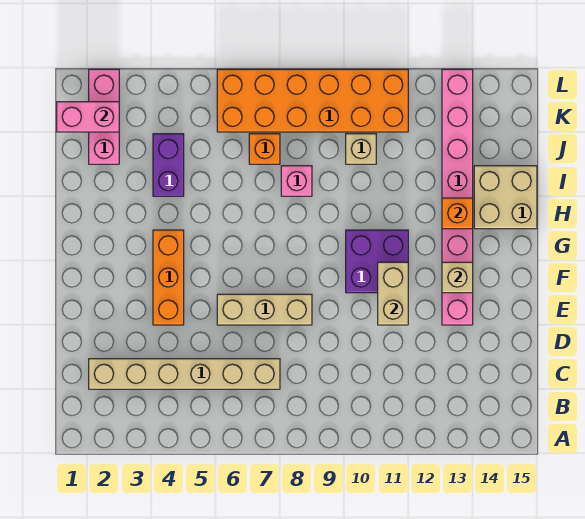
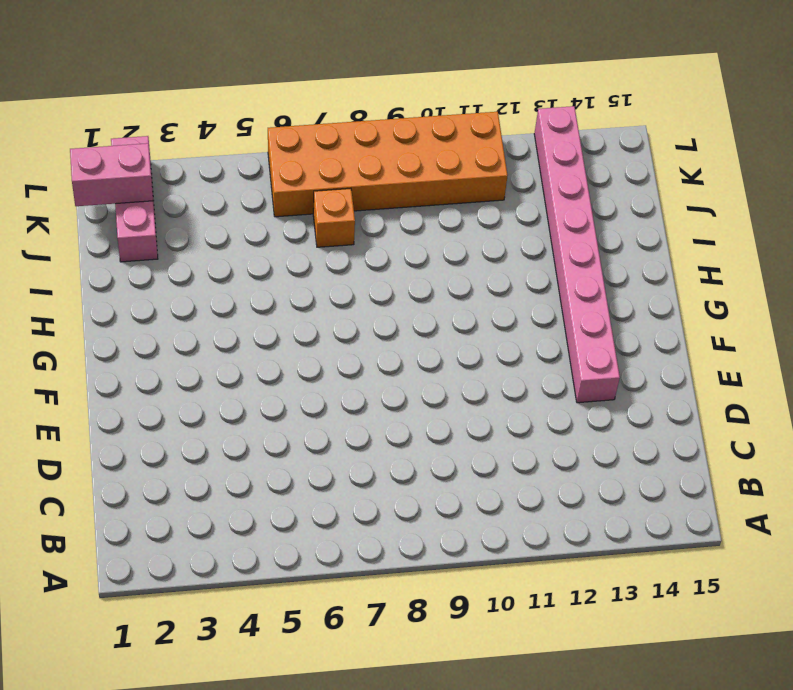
none -> tan brick C2:C7 level 1
none -> orange brick E4:G4 level 1
none -> tan brick E6:E8 level 1

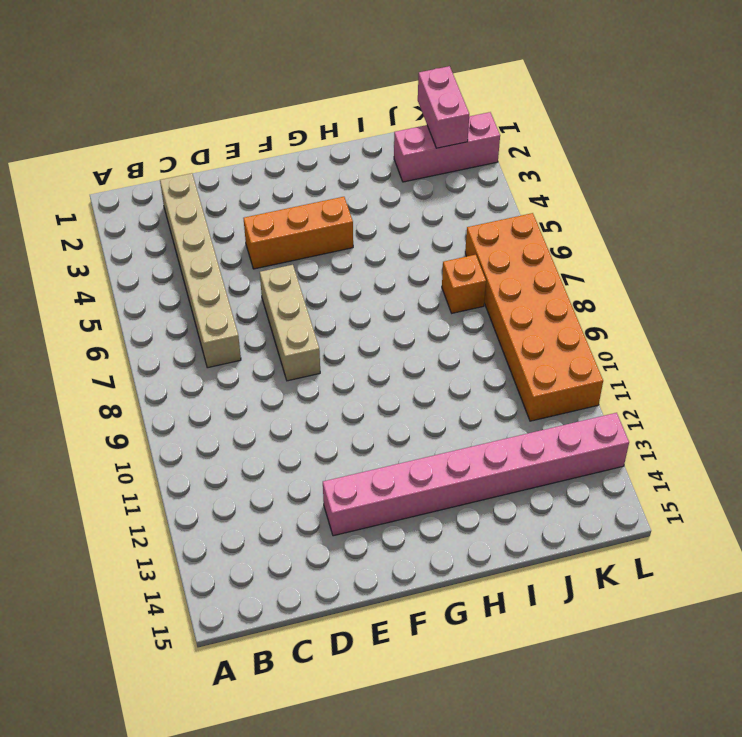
none -> purple brick F10:G11 level 1
none -> tan brick H14:I15 level 1
none -> purple brick I4:J4 level 1

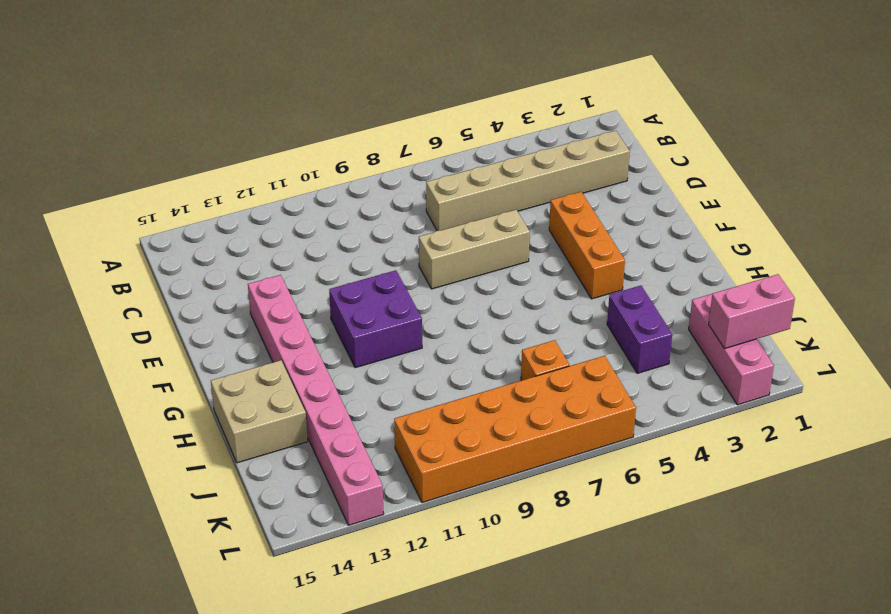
none -> pink brick I8 level 1
none -> tan brick J10 level 1
none -> tan brick E11:F11 level 2

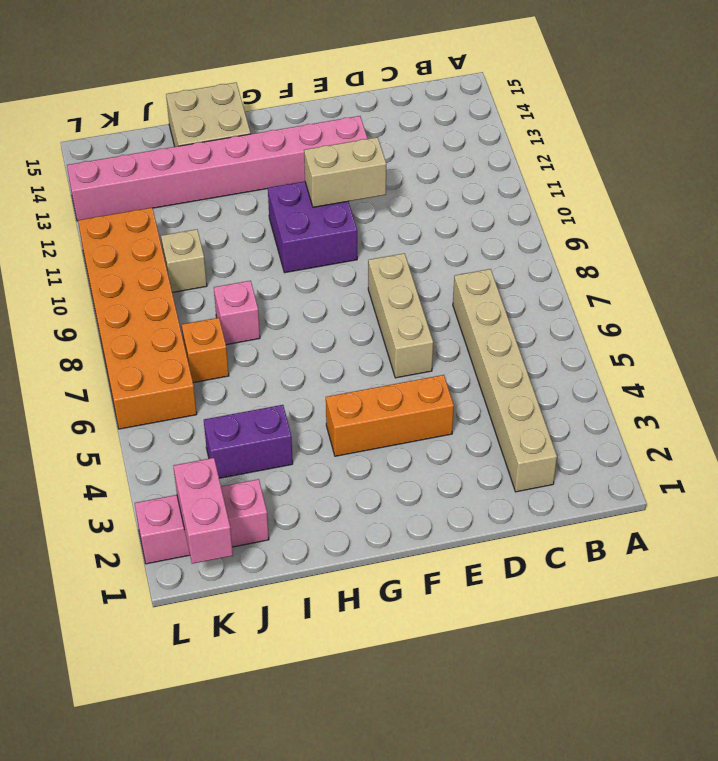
none -> tan brick F13 level 2
none -> orange brick H13 level 2

